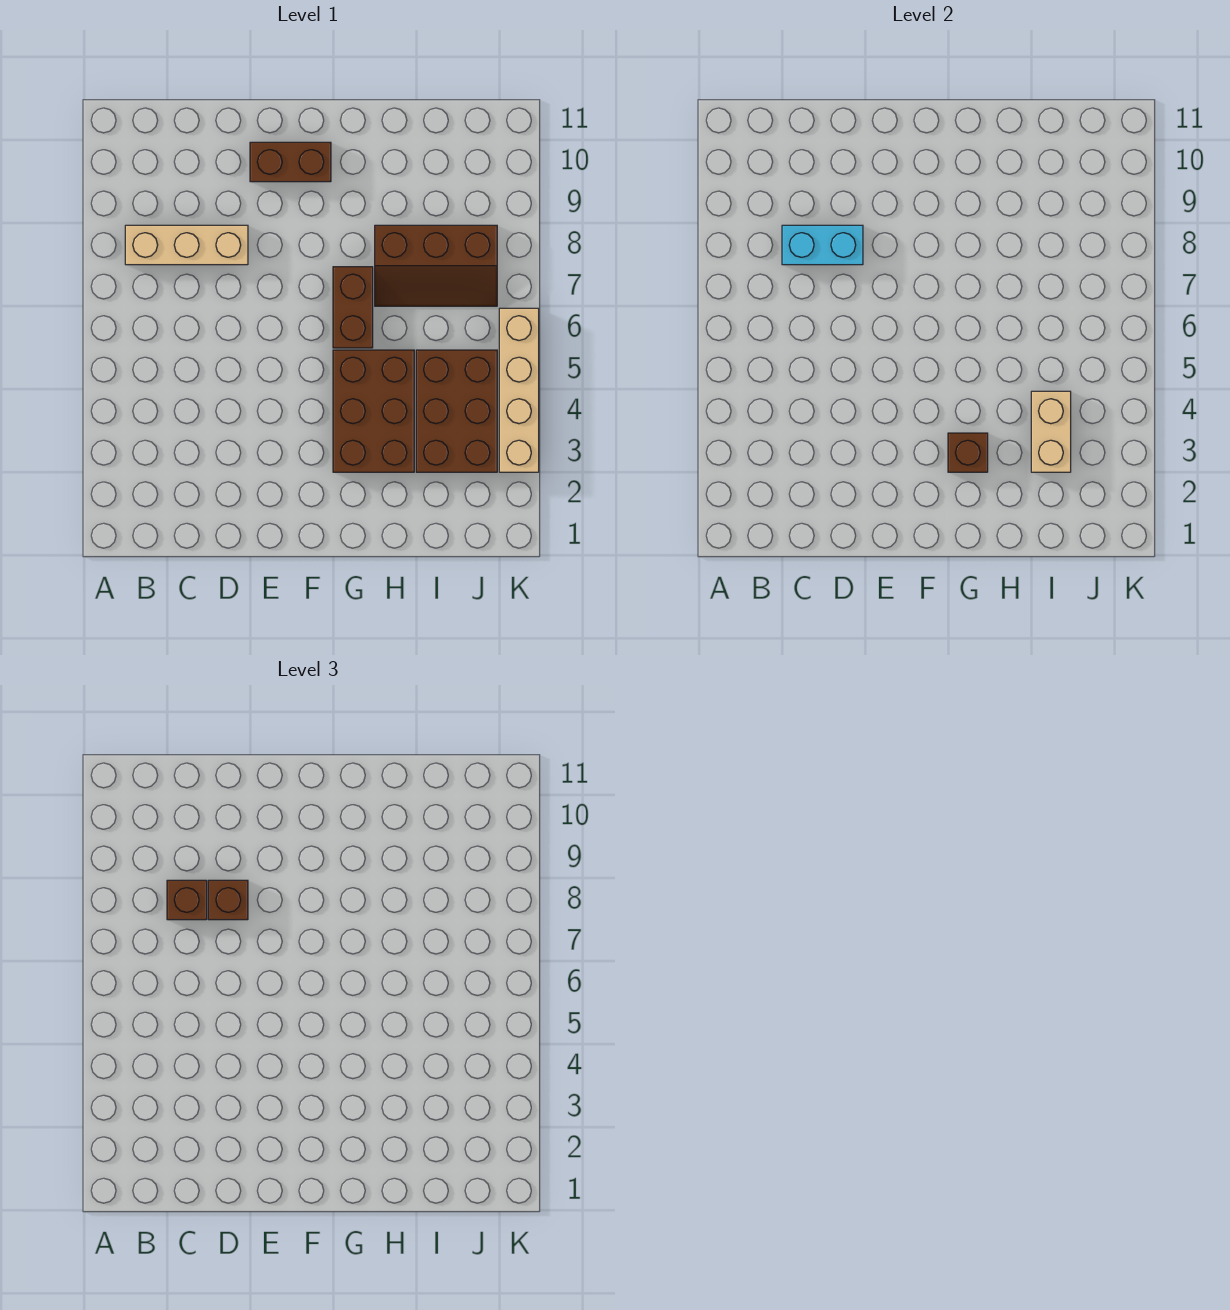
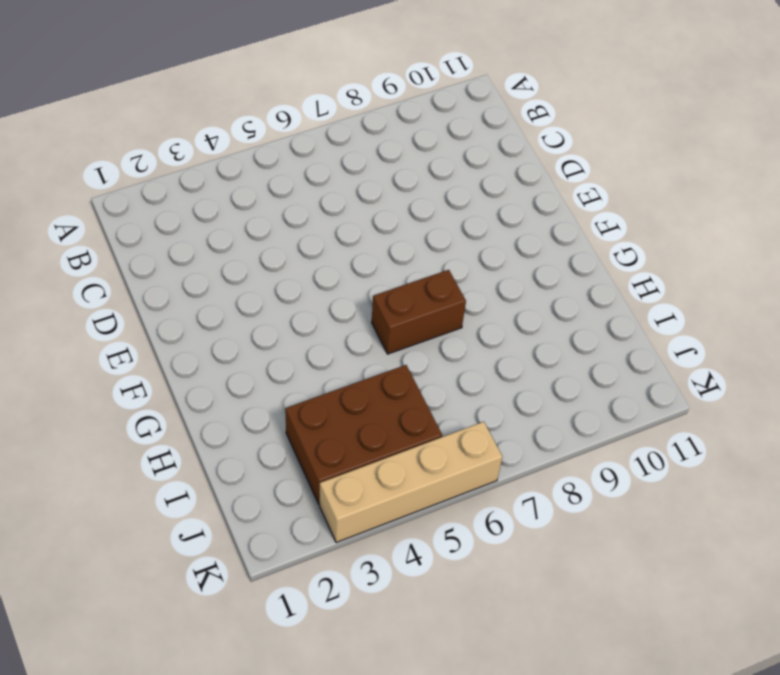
none -> tan brick B8:D8 level 1
none -> brown brick E10:F10 level 1
none -> brown brick G3:H5 level 1

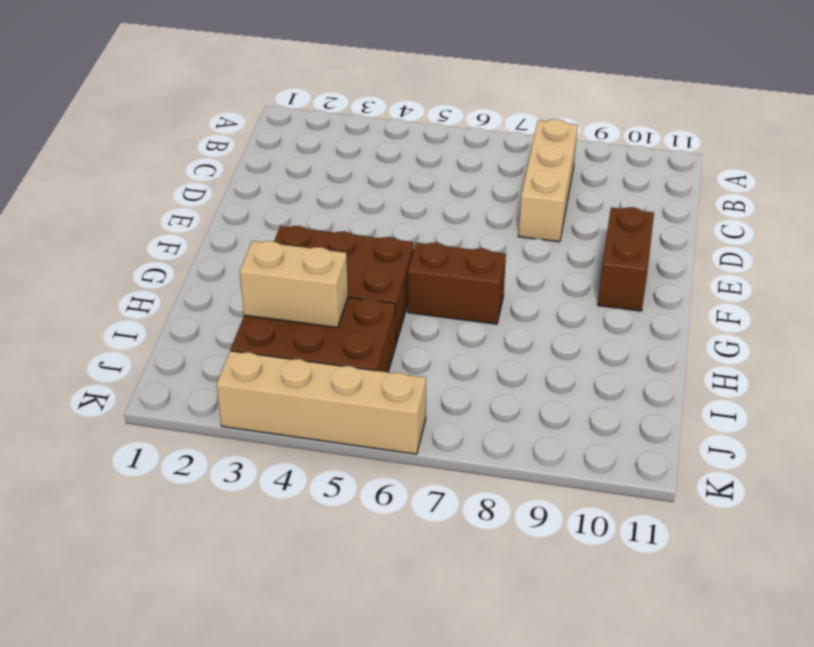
none -> brown slope H7:J8 level 1 top 8
none -> cyan brick C8:D8 level 2
none -> brown brick G3 level 2

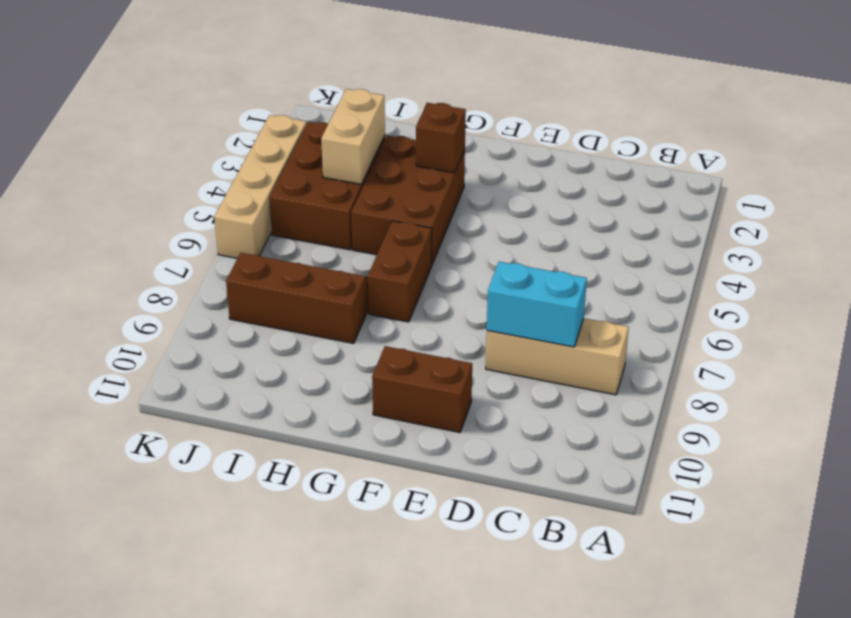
none -> brown brick C8 level 3
none -> brown brick D8 level 3

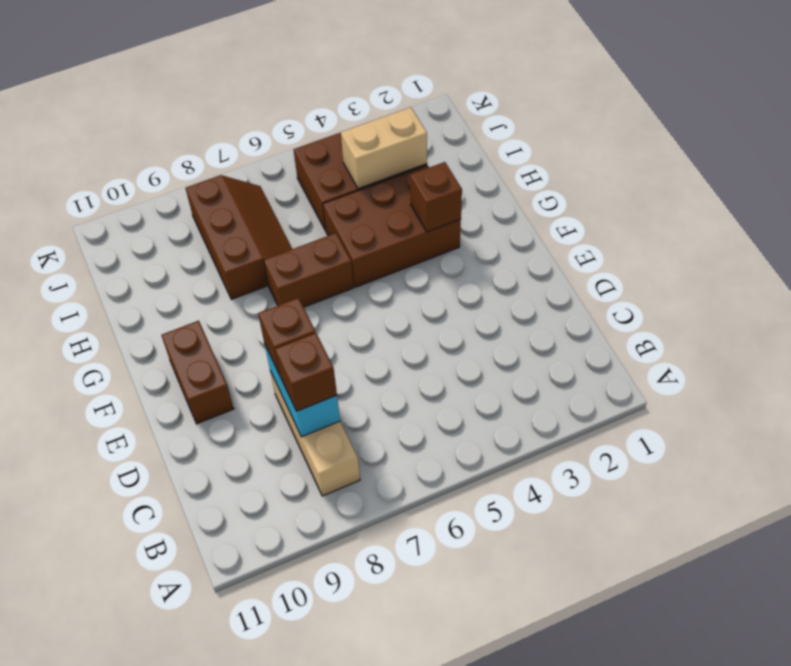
none -> tan brick K3:K6 level 1

